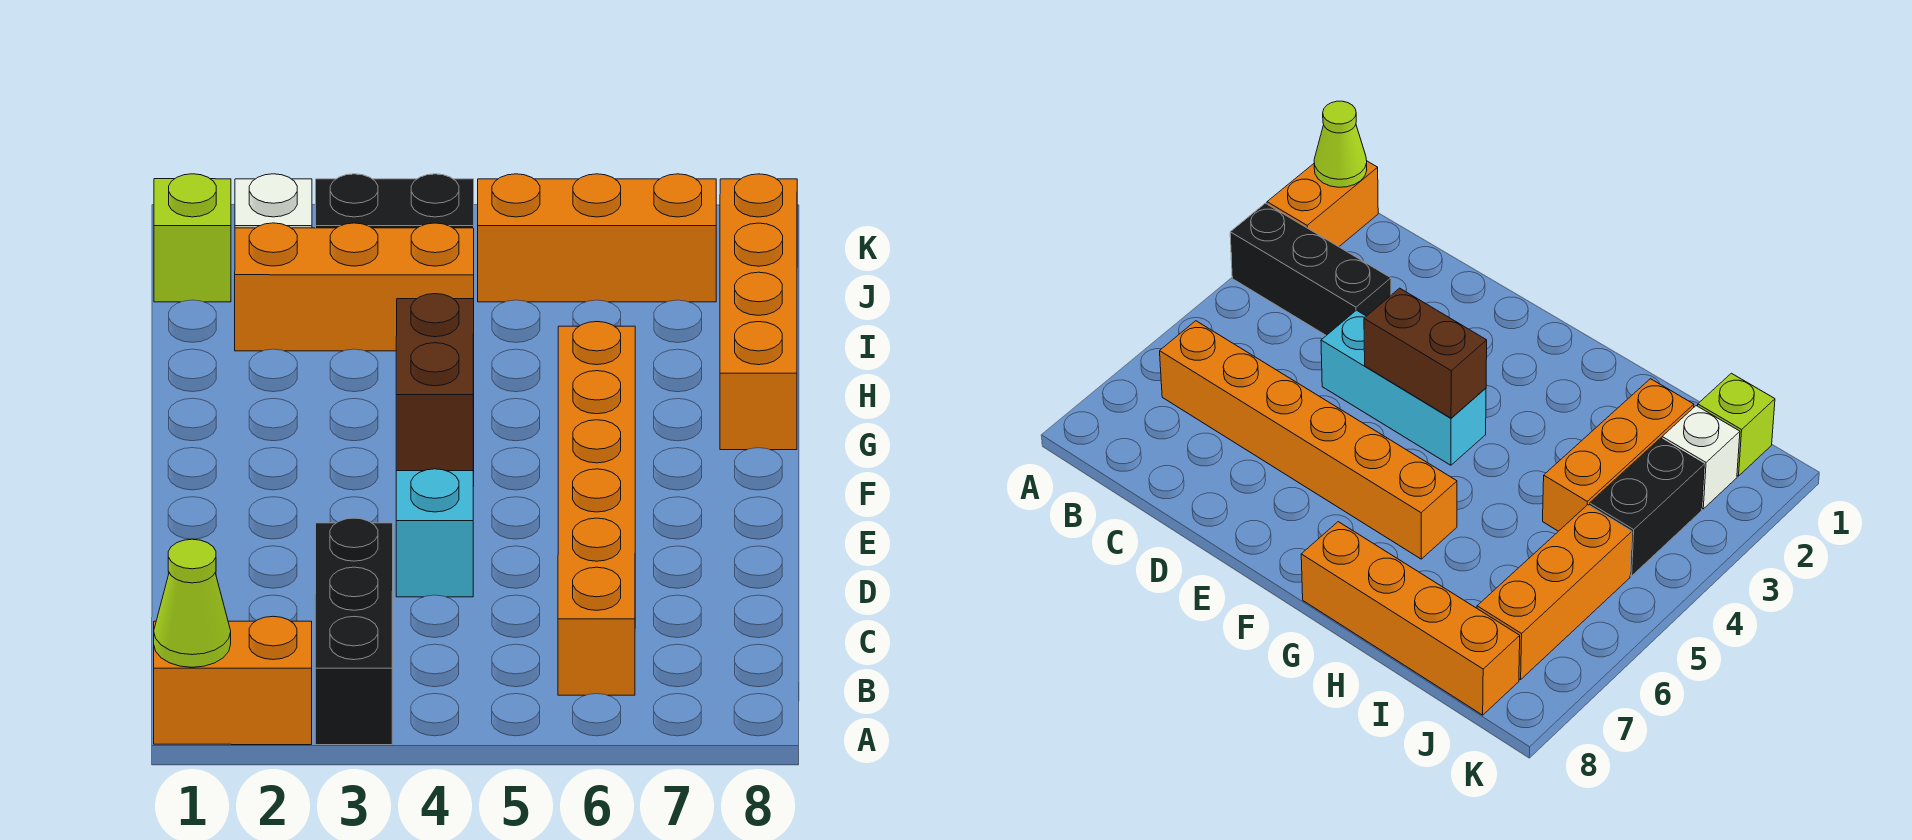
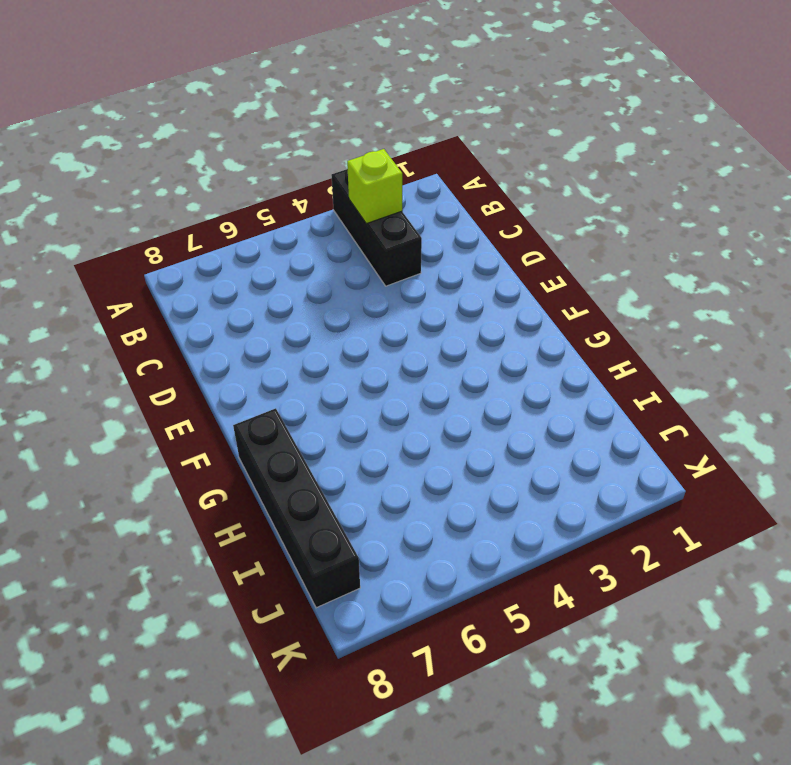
lime brick B3 level 2 -> lime brick J1 level 1
black brick G8:J8 level 1 -> orange brick G8:J8 level 1
none -> orange brick A1:A2 level 1
none -> orange brick B6:G6 level 1
none -> cyan brick D4:F4 level 1

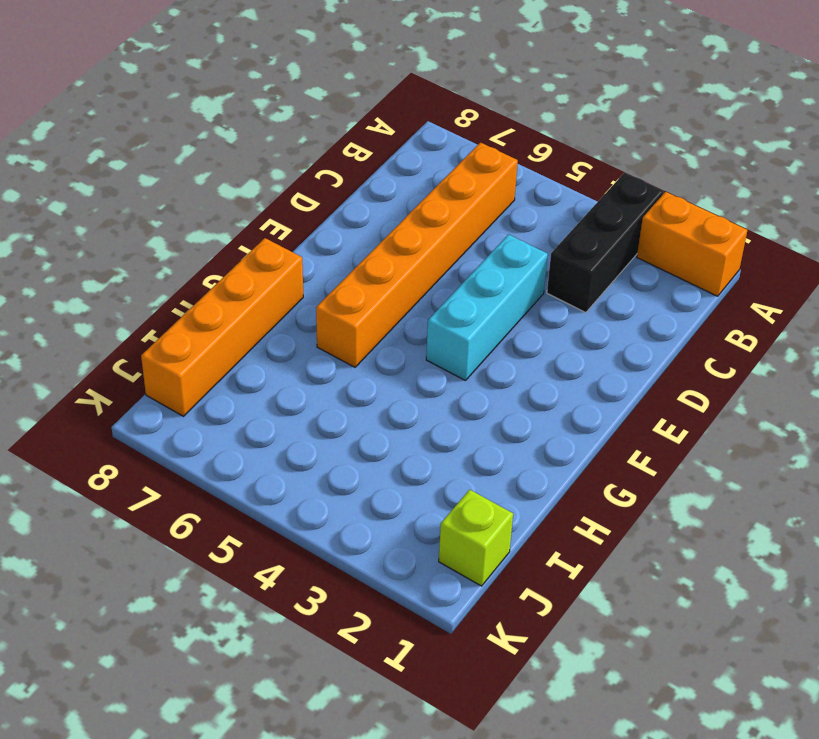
none -> orange brick I2:I4 level 1
none -> white brick J2 level 1
none -> black brick J3:J4 level 1

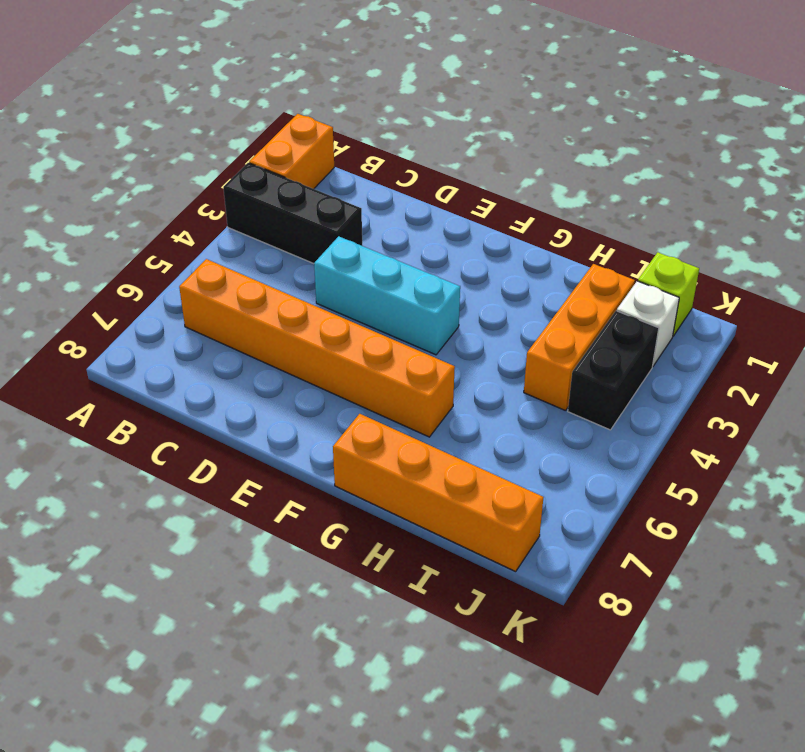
none -> orange brick J5:J7 level 1
none -> lime cone A1 level 2
none -> brown brick E4:F4 level 2

